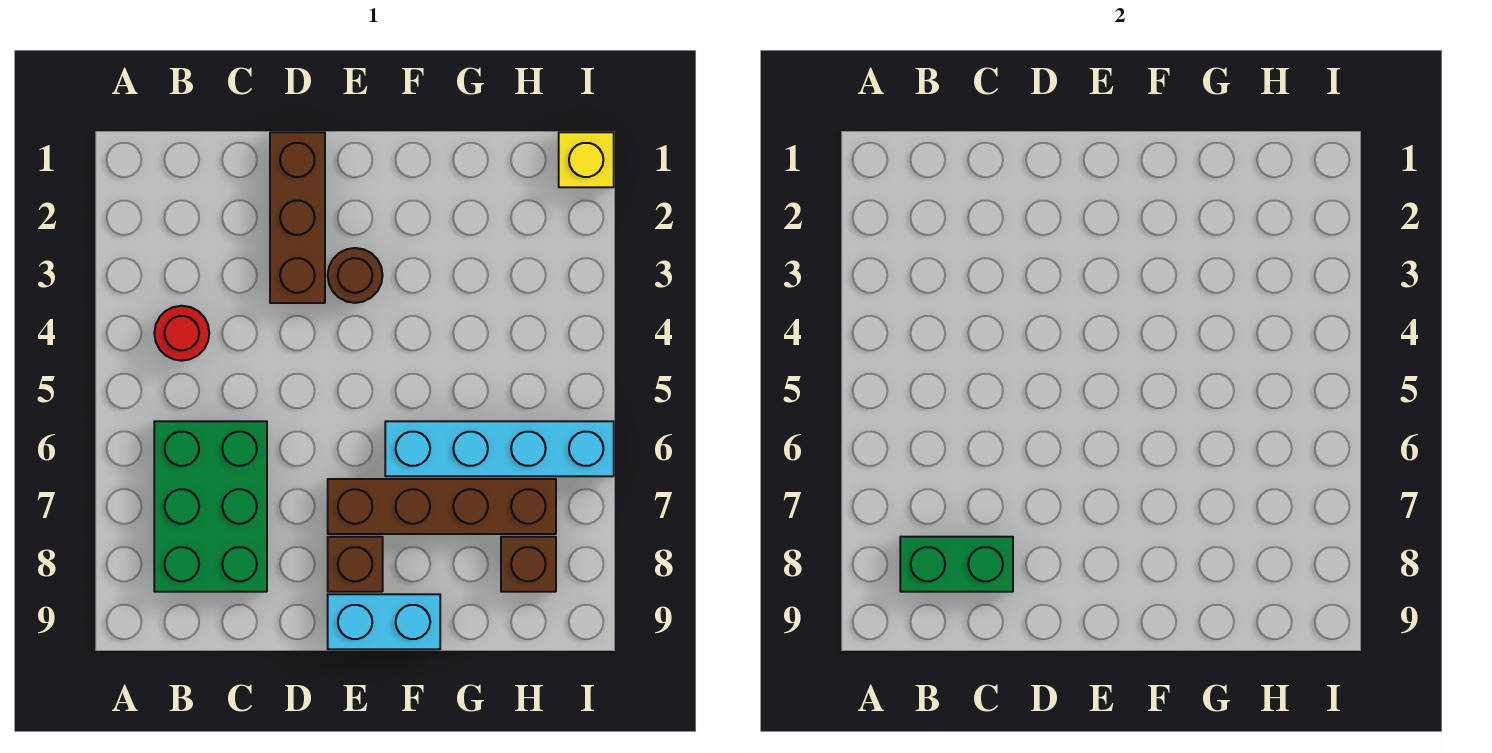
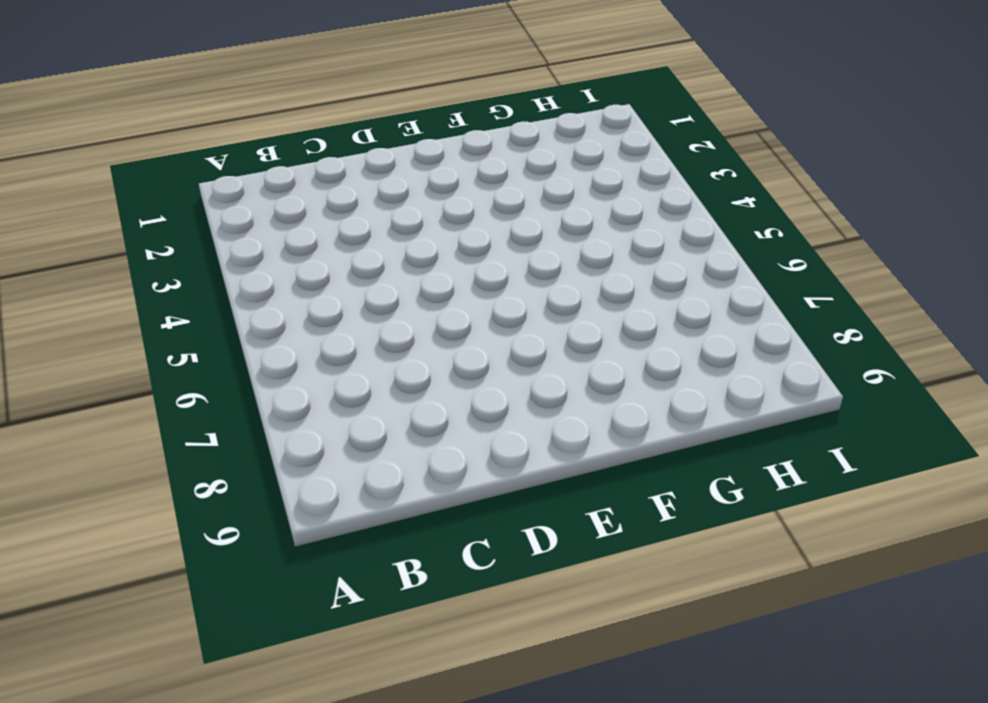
none -> red round brick B4 level 1
none -> green brick B6:C8 level 1

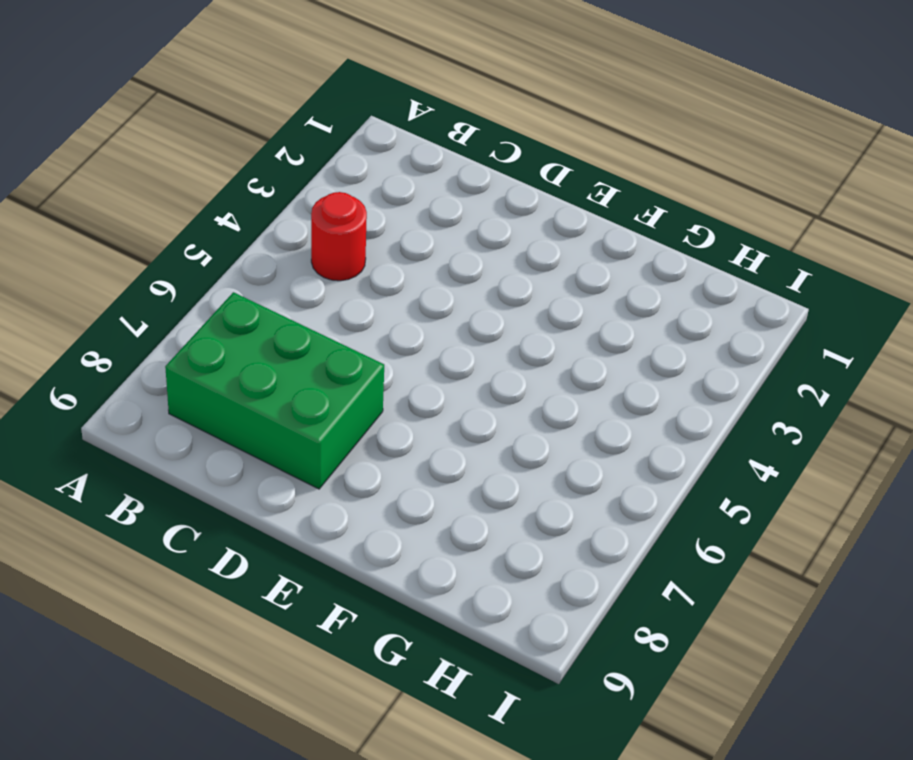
green brick B7:D8 level 1 -> green brick B6:C8 level 1
none -> brown brick D1:D3 level 1
none -> brown round brick E3 level 1

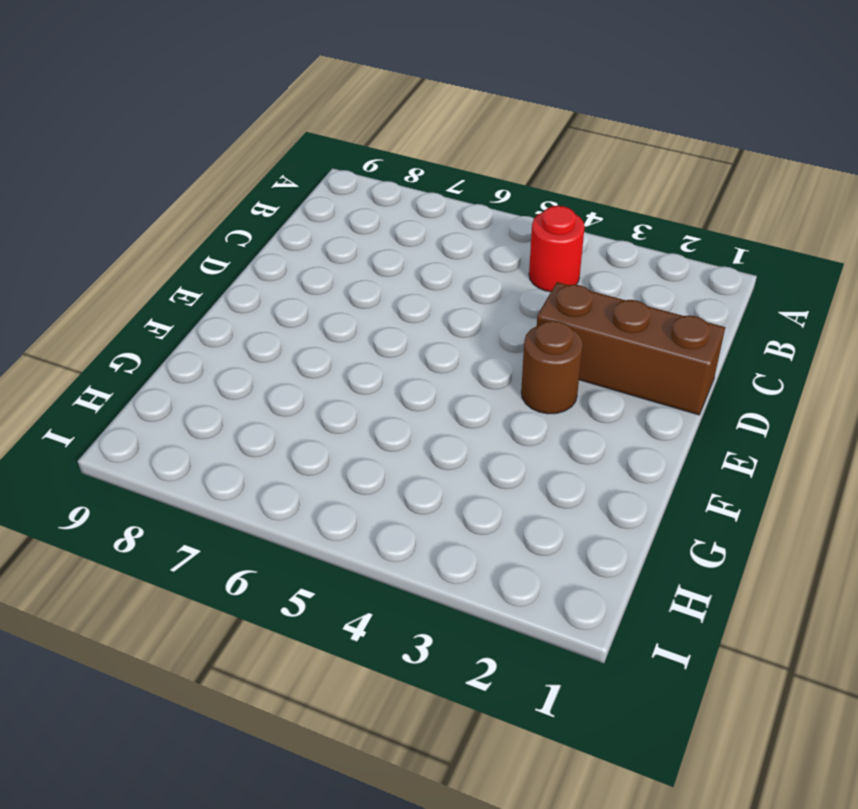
none -> green brick B6:C8 level 1
none -> brown brick E7:H7 level 1

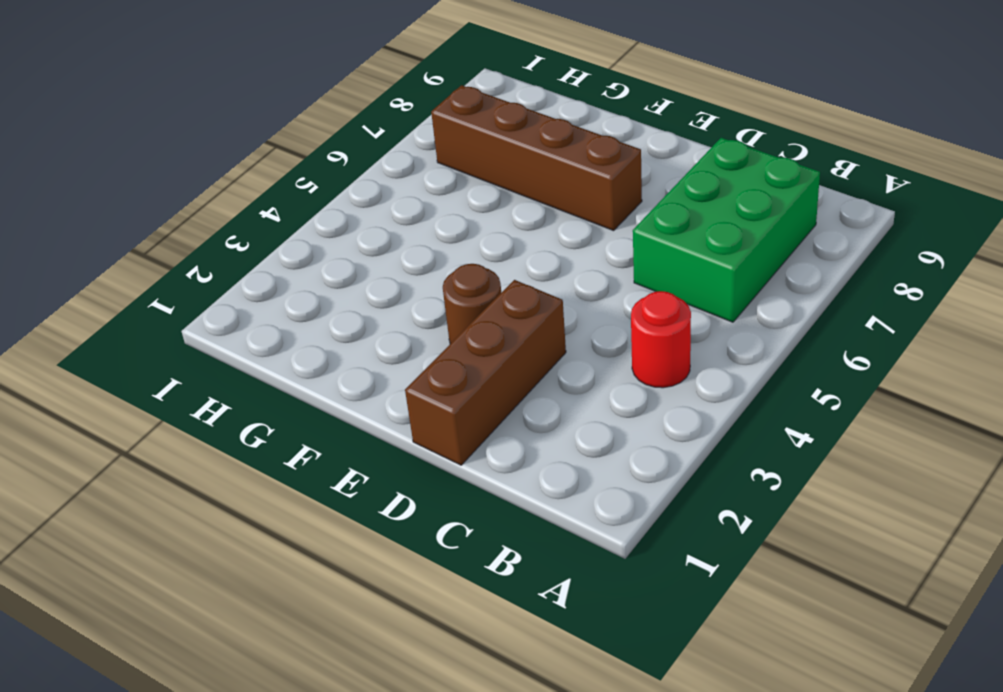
none -> brown brick E8 level 1
none -> cyan brick E9:F9 level 1

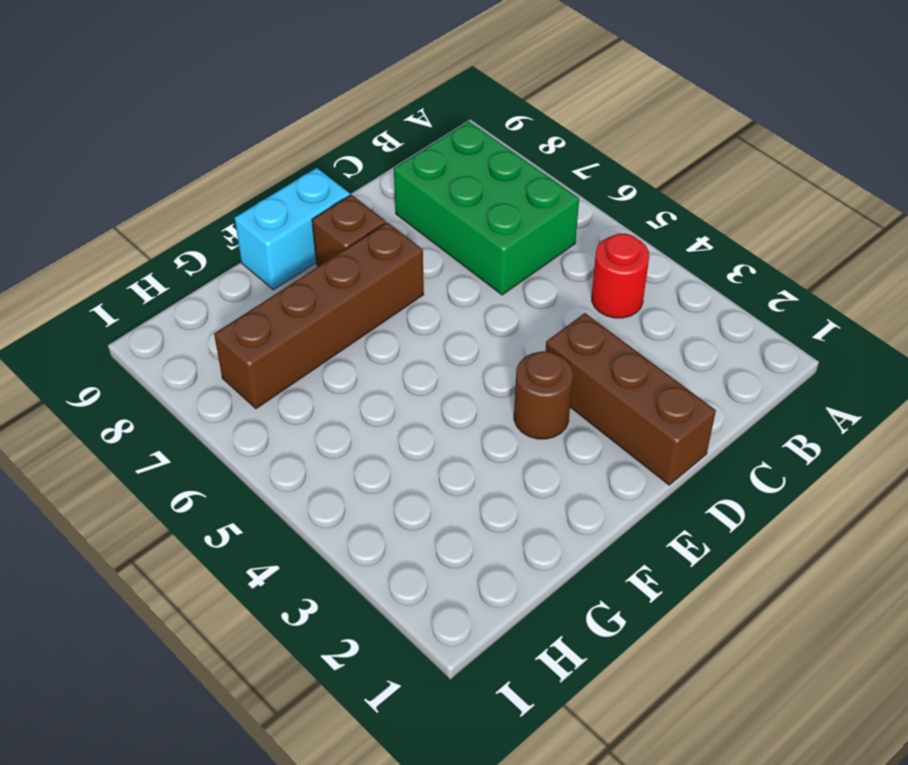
none -> cyan brick F6:I6 level 1
none -> brown brick H8 level 1

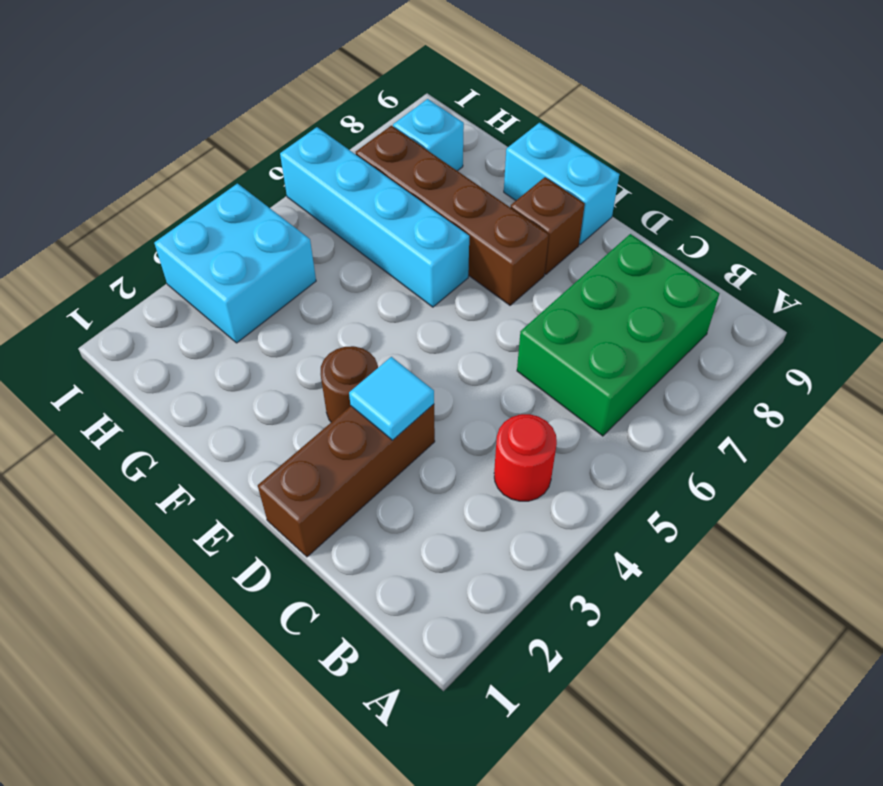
cyan tile D3 level 2 -> none
cyan brick H3:I4 level 1 -> none
cyan brick H8 level 1 -> brown brick H8 level 1
none -> yellow brick I1 level 1
none -> green brick B8:C8 level 2

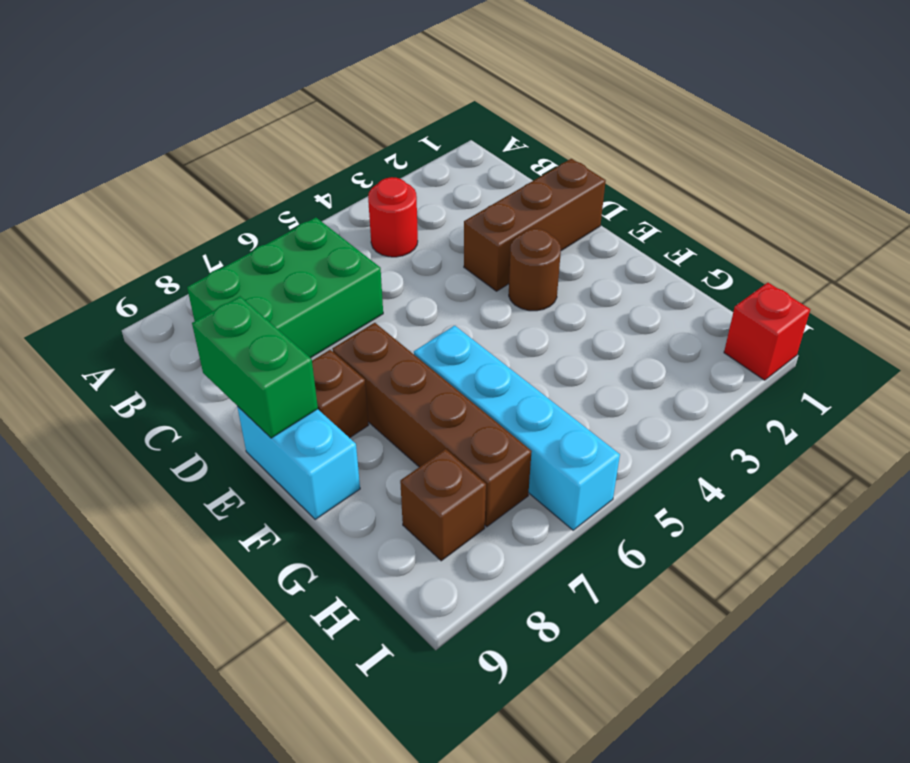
green brick D9:E9 level 2 -> green brick B8:C8 level 2
red brick I1 level 1 -> yellow brick I1 level 1

